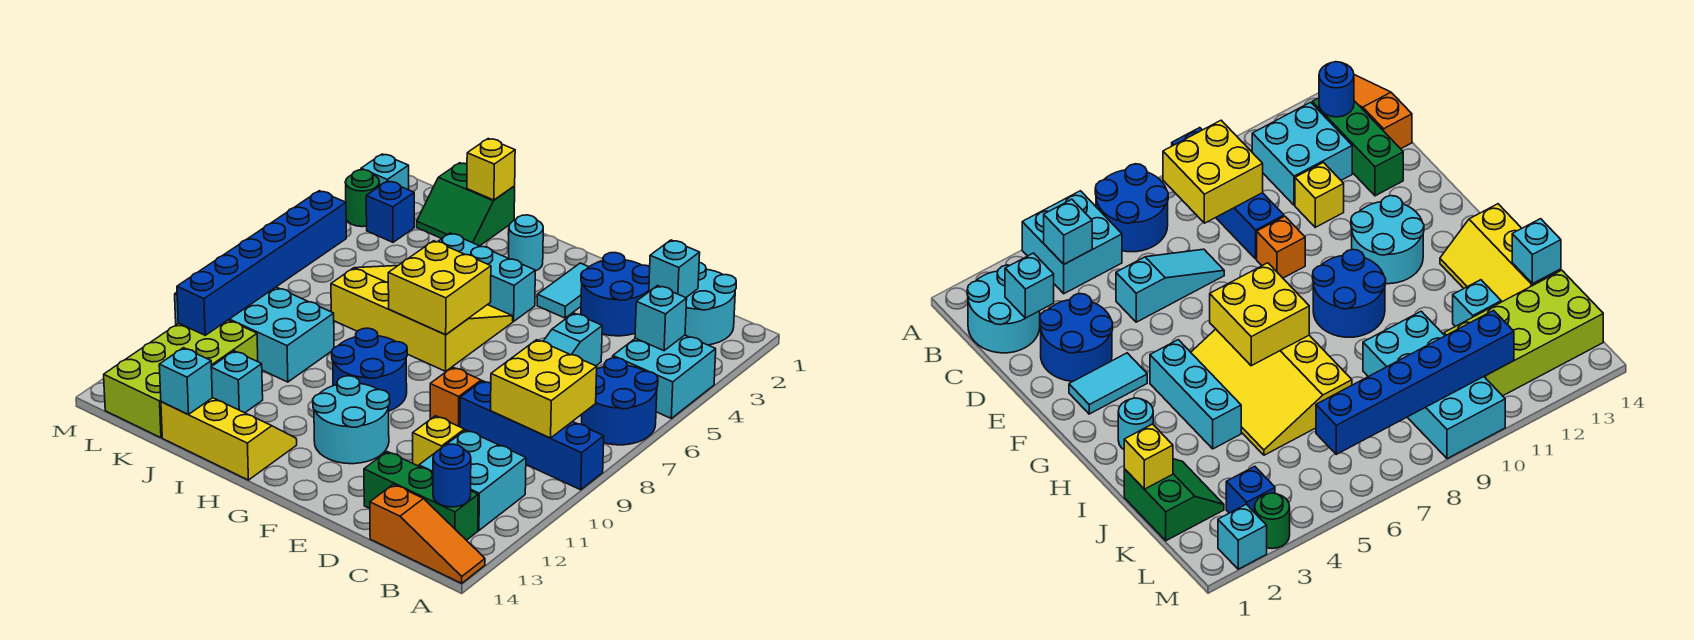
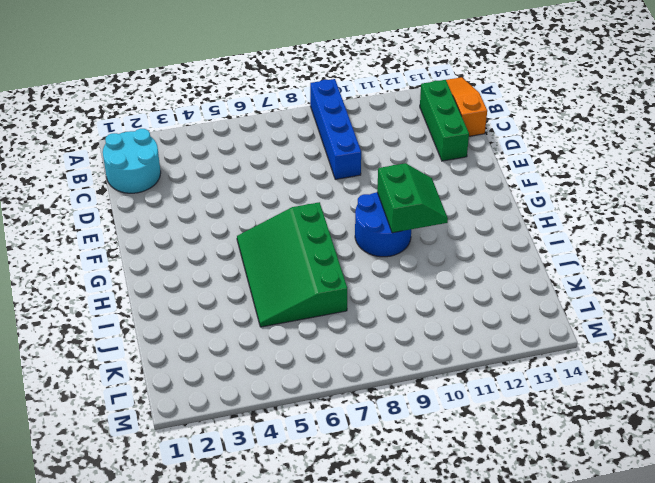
green slope G5:J7 level 1 top 7 -> yellow slope G5:J7 level 1 top 7
green slope G10:H11 level 2 top 10 -> green slope J1:K2 level 1 top 1
none -> cyan brick A4:B5 level 1
none -> blue round brick A6:B7 level 1
none -> cyan brick B11:C12 level 1
none -> blue round brick D2:E3 level 1

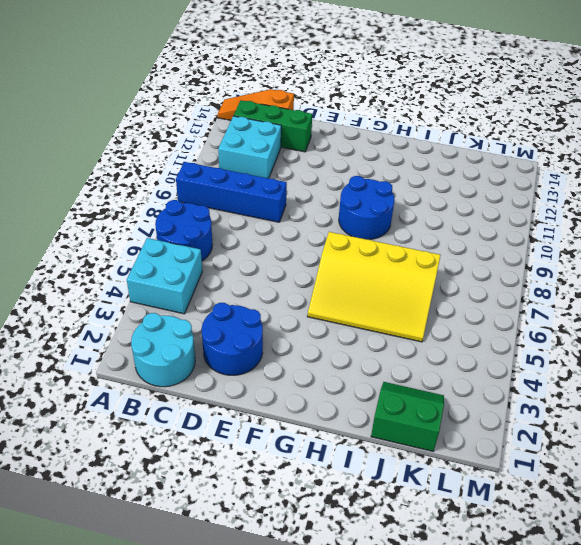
none -> cyan slope D5:D7 level 1 top 5
none -> yellow brick D11 level 1
none -> orange brick E9 level 1
none -> cyan tile F2:F3 level 1

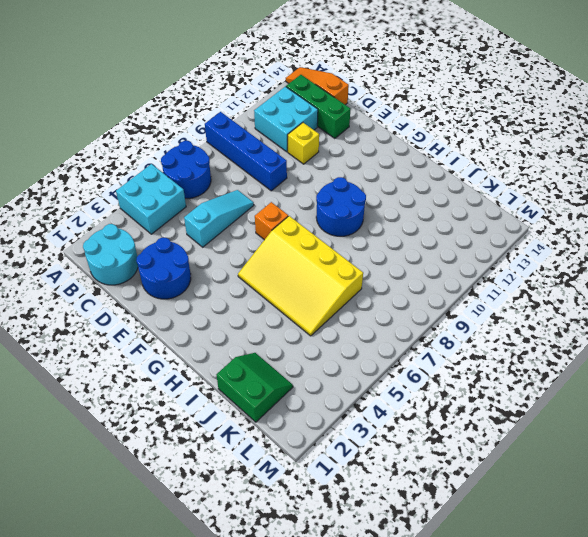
orange brick F7 level 1 -> orange brick E9 level 1
none -> cyan tile F2:F3 level 1
none -> cyan round brick F11:G12 level 1
none -> cyan brick G4:I4 level 1
none -> cyan round brick H2 level 1

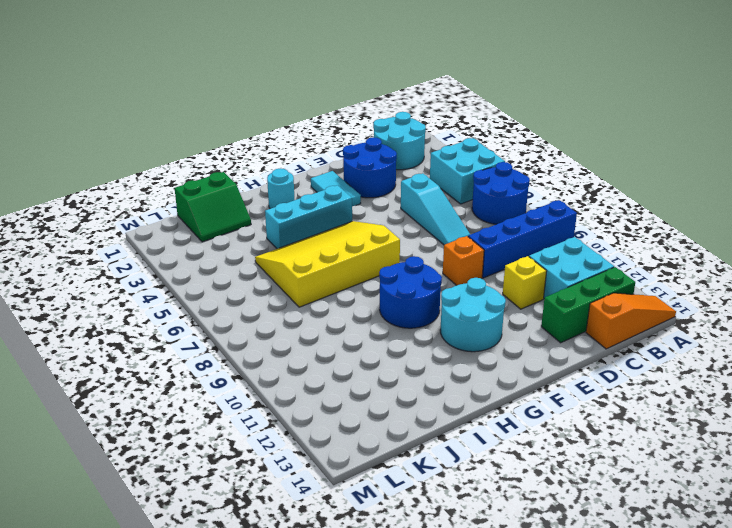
none -> yellow slope H13:J14 level 1 top 14
none -> cyan brick J9:M10 level 1
none -> cyan brick J12 level 1
none -> lime brick K11:L14 level 1

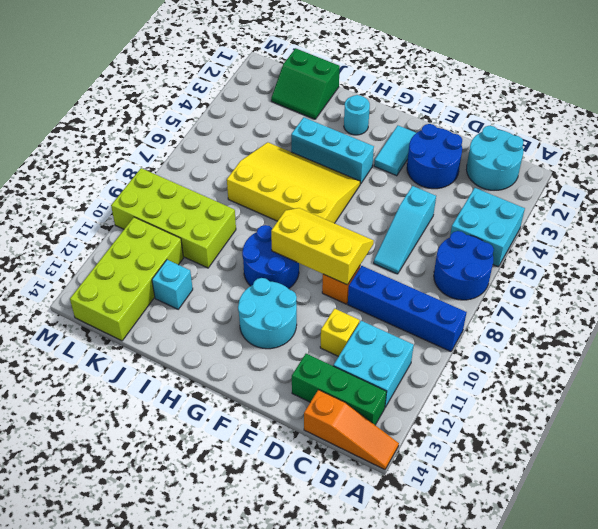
yellow slope E8:G9 level 2 top 9 -> yellow slope H13:J14 level 1 top 14
lime brick J9:M10 level 1 -> cyan brick J9:M10 level 1
none -> blue brick L3 level 1
none -> cyan brick M2 level 1
none -> green round brick M3 level 1
none -> cyan brick B4 level 2

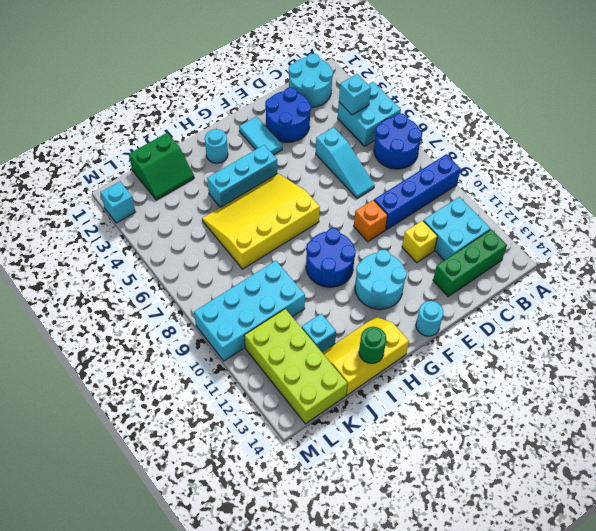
cyan round brick F14 level 1 -> none
green round brick I14 level 2 -> green round brick M3 level 1
none -> orange slope A14:C14 level 1 top C
none -> blue brick L3 level 1
none -> yellow brick B8:C9 level 2
none -> blue round brick B13 level 2

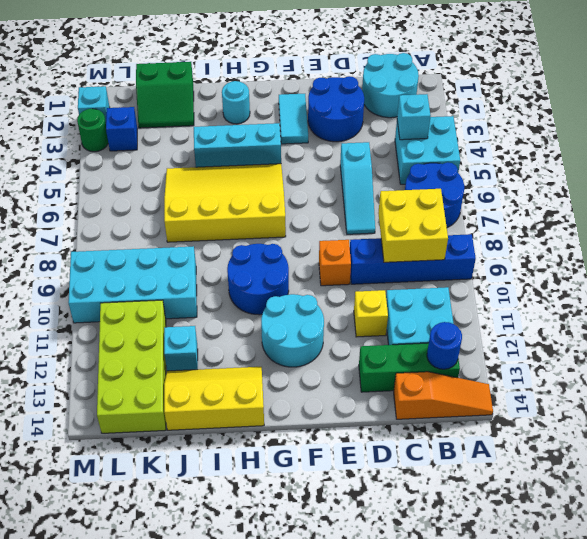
none -> cyan brick C2 level 2
none -> yellow brick G6:H7 level 2
none -> yellow brick J1 level 2
none -> cyan brick J14 level 2

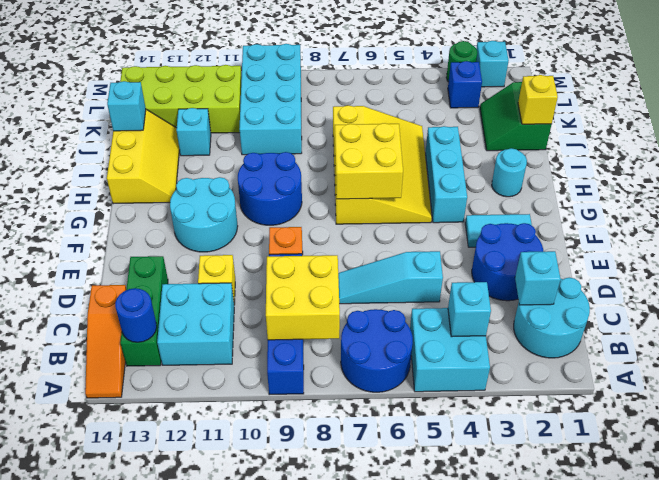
none -> blue brick L6:L11 level 2

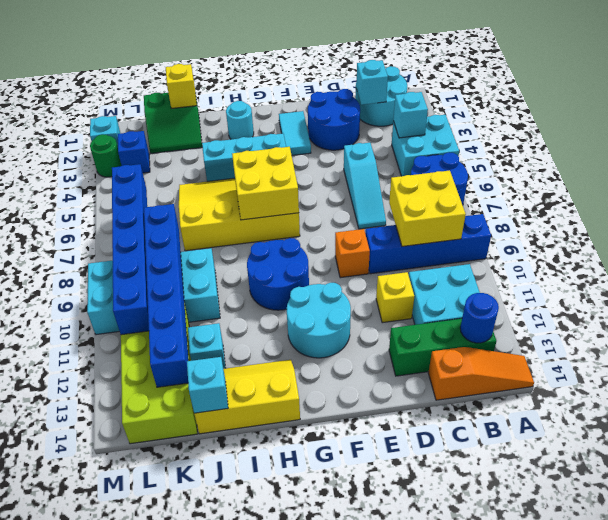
blue brick K8:K13 level 2 -> none

